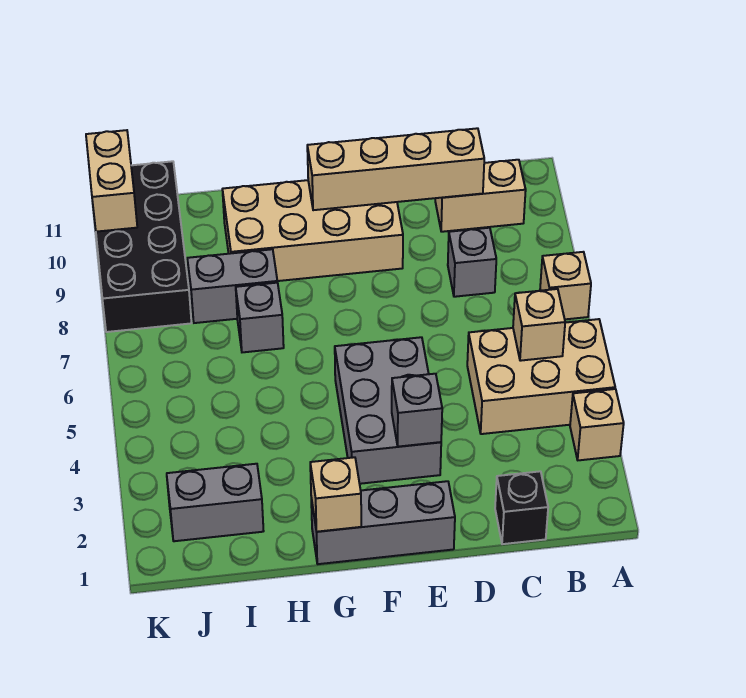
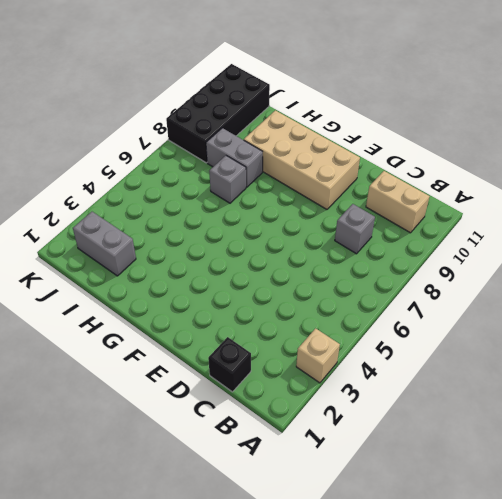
none -> tan brick A4:C5 level 1
none -> tan brick A7 level 1
none -> grey brick E1:G1 level 1

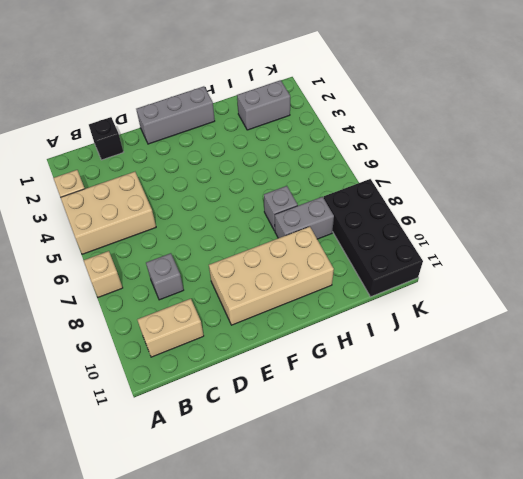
none -> grey brick E3:F5 level 1
none -> tan brick B5 level 2
none -> tan brick C10:F10 level 2

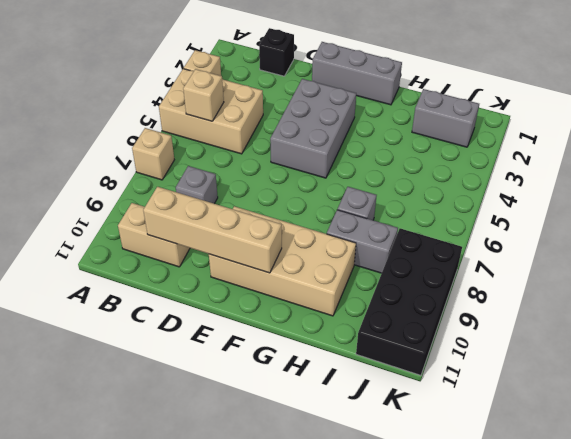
none -> grey brick E3 level 2
none -> tan brick G1 level 2
none -> tan brick K10:K11 level 2

